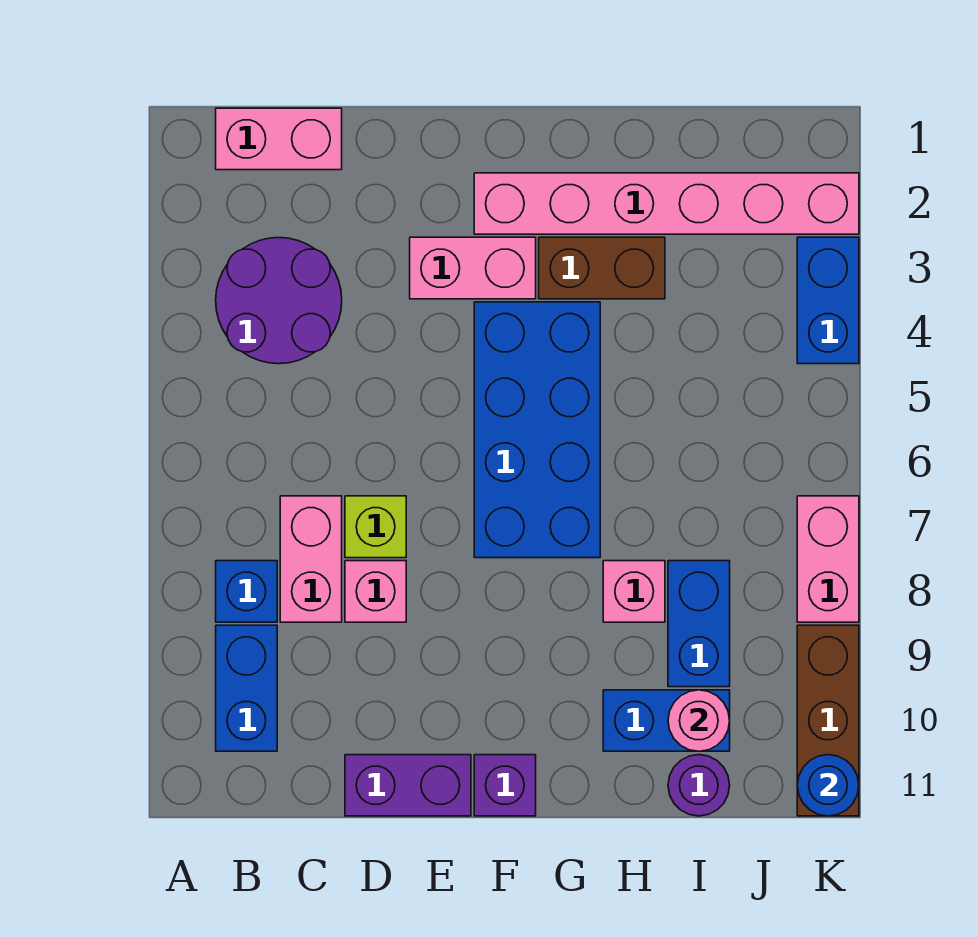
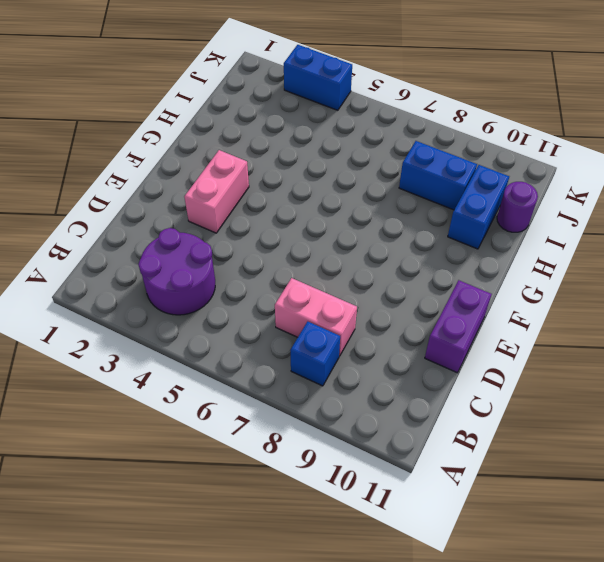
none -> pink brick B1:C1 level 1
none -> blue brick B9:B10 level 1
none -> lime brick D7 level 1

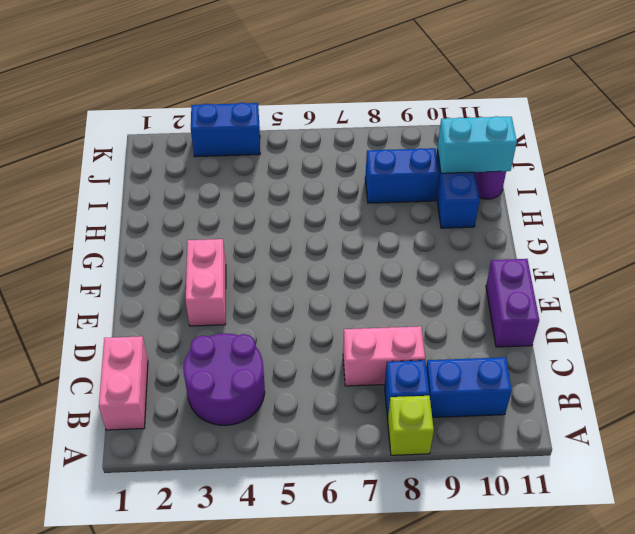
lime brick A8 level 1 -> lime brick D7 level 1
cyan brick I10:I11 level 2 -> pink round brick I10 level 2
none -> pink brick D8 level 1
none -> pink brick F2:K2 level 1
none -> blue brick F4:G7 level 1

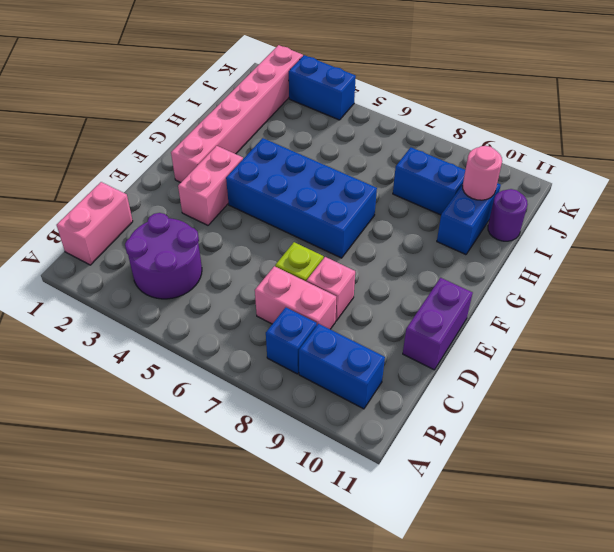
none -> purple brick F11 level 1
none -> brown brick G3:H3 level 1
none -> pink brick H8 level 1

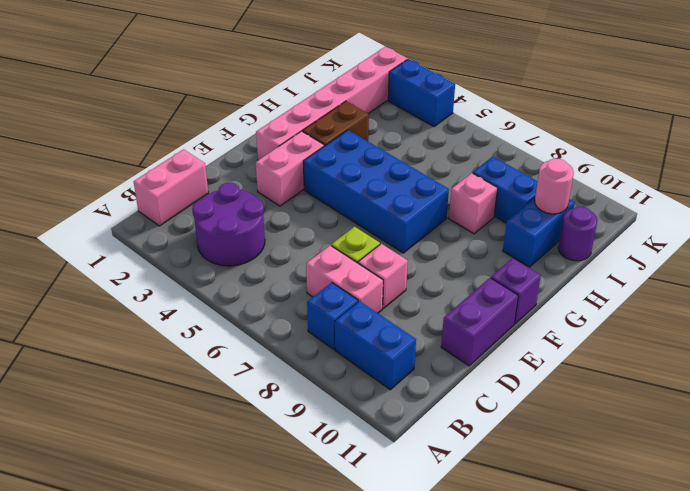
none -> pink brick K7:K8 level 1
none -> brown brick K9:K11 level 1
none -> blue round brick K11 level 2

